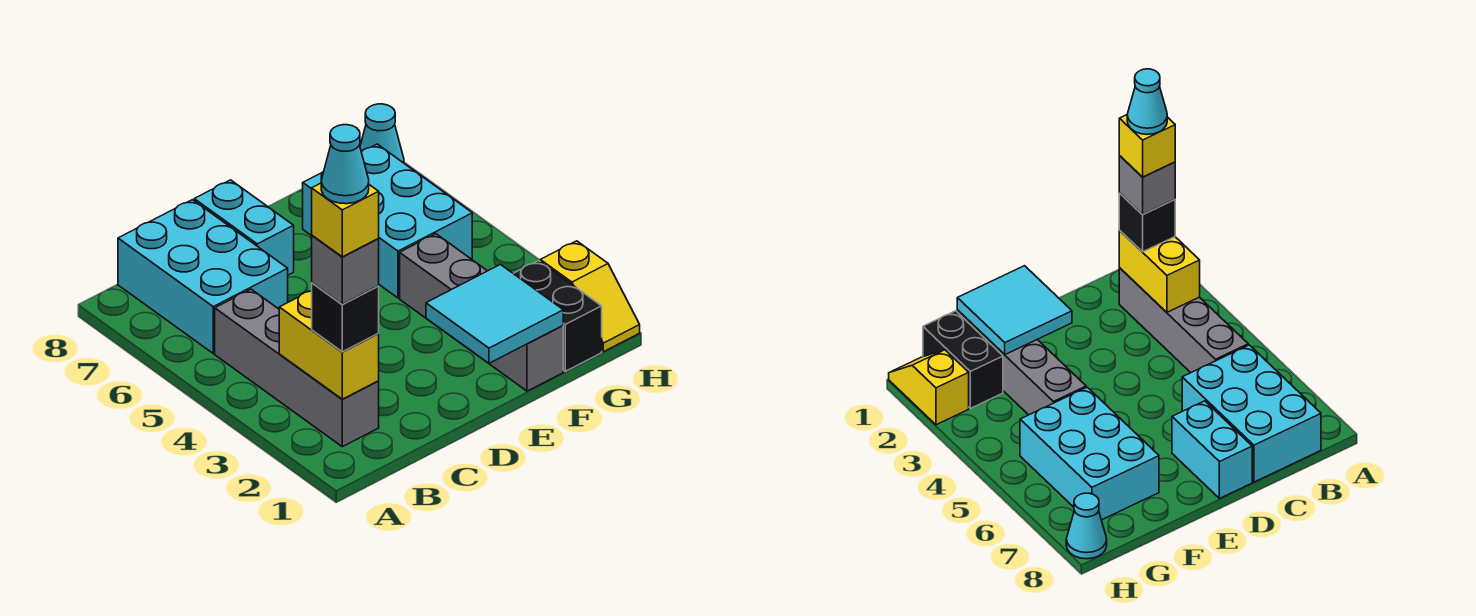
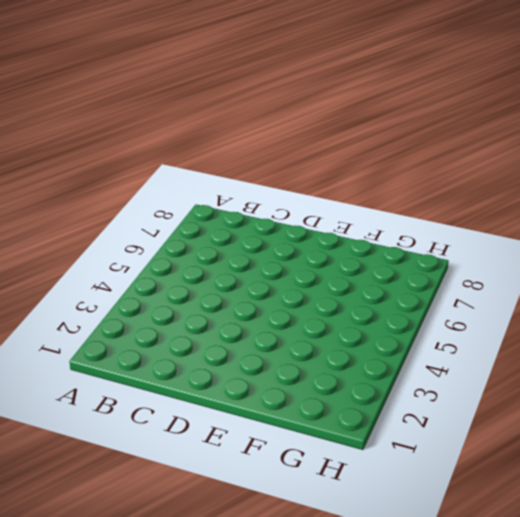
none -> grey brick B2:B5 level 1
none -> cyan brick B6:C8 level 1
none -> cyan brick D7:D8 level 1

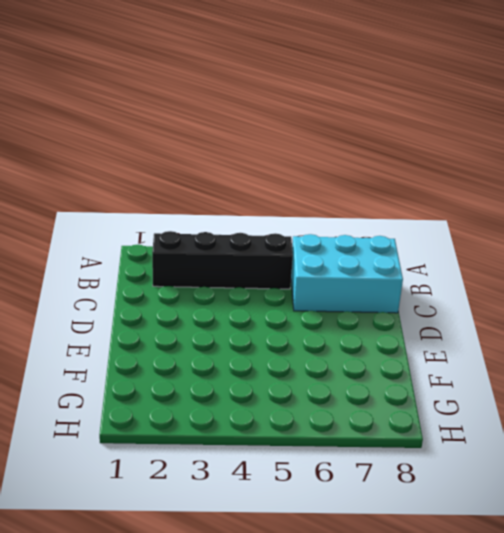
black brick B2:B5 level 1 -> grey brick B2:B5 level 1
none -> cyan brick D7:D8 level 1
none -> grey brick F1:F4 level 1
none -> cyan brick F5:G7 level 1

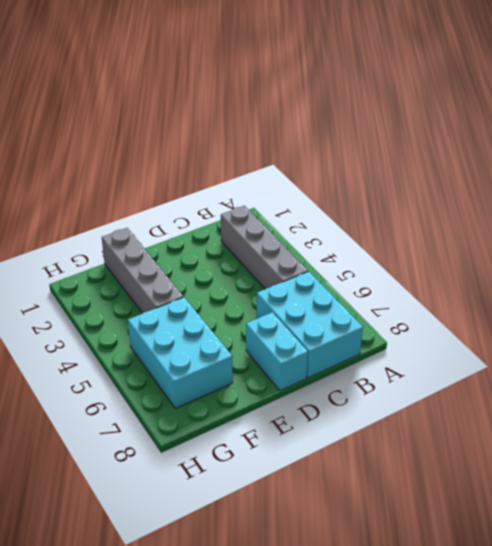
none -> black brick G1:G2 level 1
none -> yellow slope H1:H2 level 1 top 2
none -> cyan cone H8 level 1

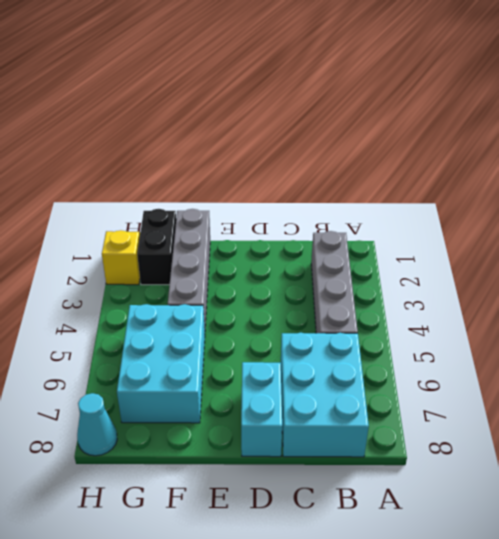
none -> yellow brick B2:B3 level 2
none -> cyan tile E1:F2 level 2
none -> black brick B2 level 3

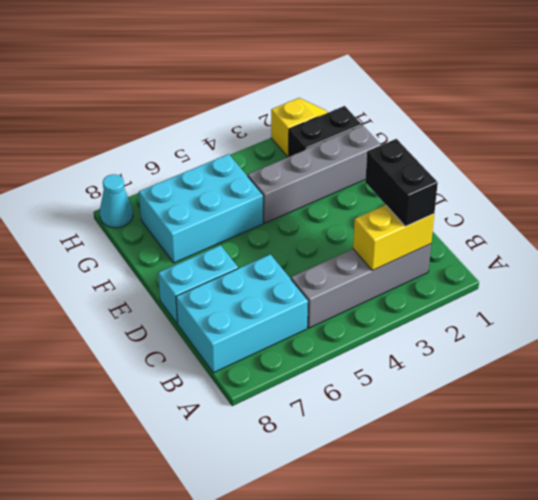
black brick B2:C2 level 3 -> black brick B2 level 3
none -> cyan tile E1:F2 level 2
none -> grey brick B2 level 4
none -> yellow brick B2 level 5

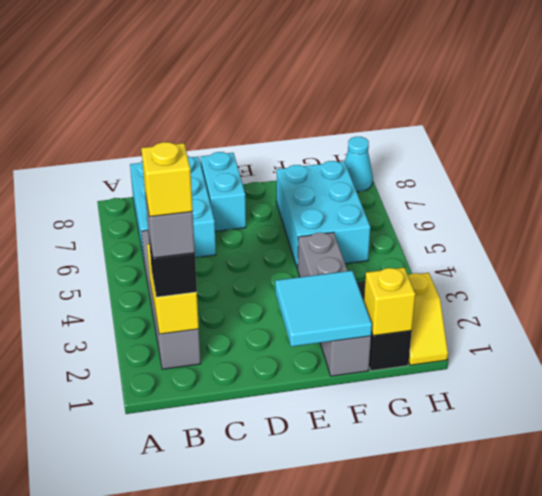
yellow brick G1 level 2 -> none
none -> cyan cone B2 level 6

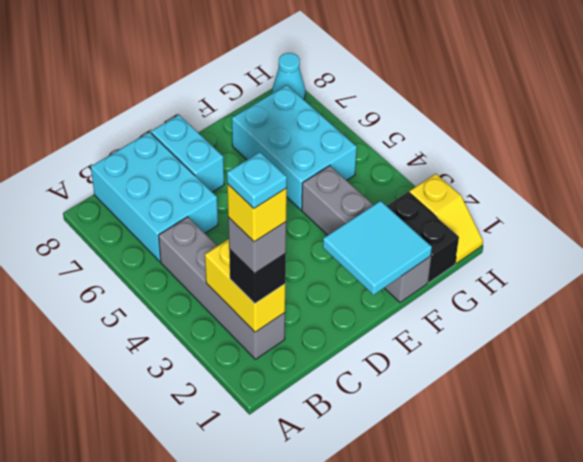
cyan plate B2 level 6 -> cyan cone B2 level 6

